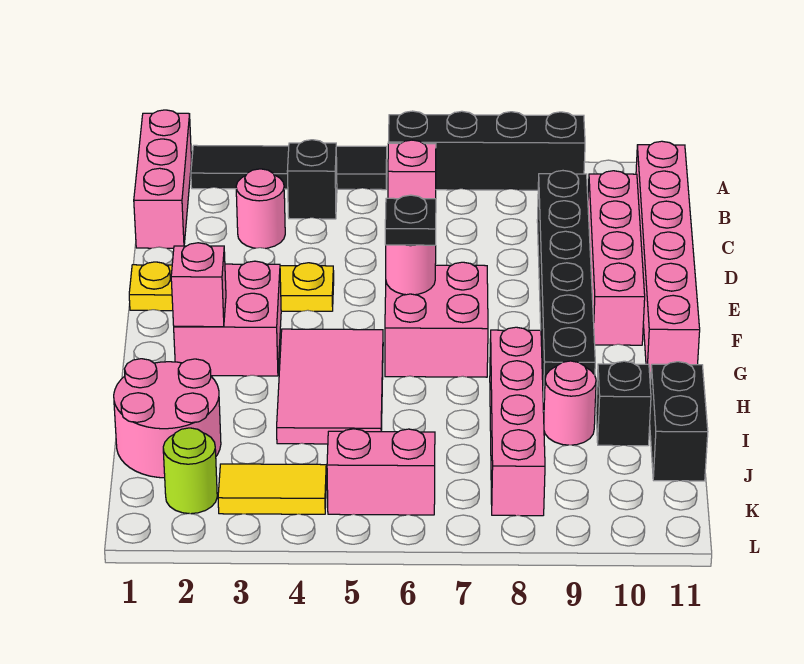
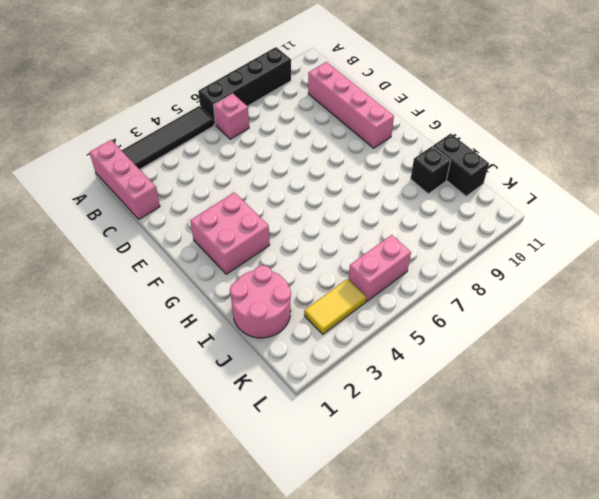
none -> black brick B4 level 1
none -> pink brick B11:G11 level 1
none -> pink round brick C3 level 1

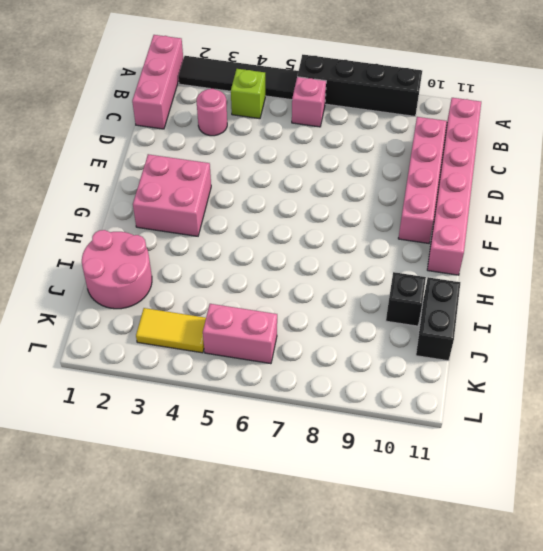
lime brick B4 level 1 -> black brick B4 level 1
none -> black brick C9:H9 level 1
none -> yellow plate E1:E4 level 1
none -> pink brick F6:G7 level 1

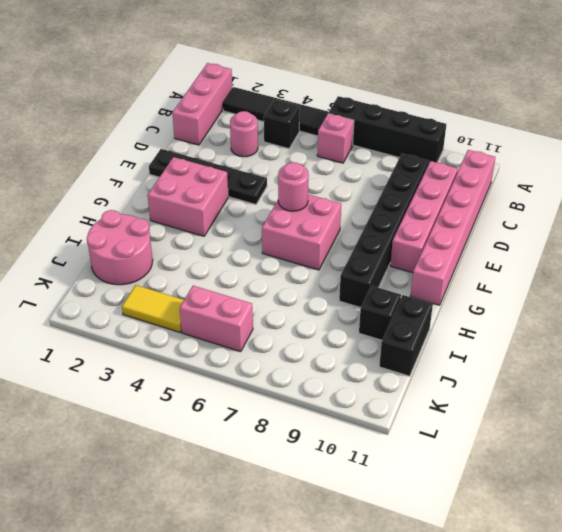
black plate E1:E4 level 1 -> yellow plate E1:E4 level 1
none -> pink tile G4:I5 level 1
none -> pink brick H8:K8 level 1
none -> pink round brick I9 level 1

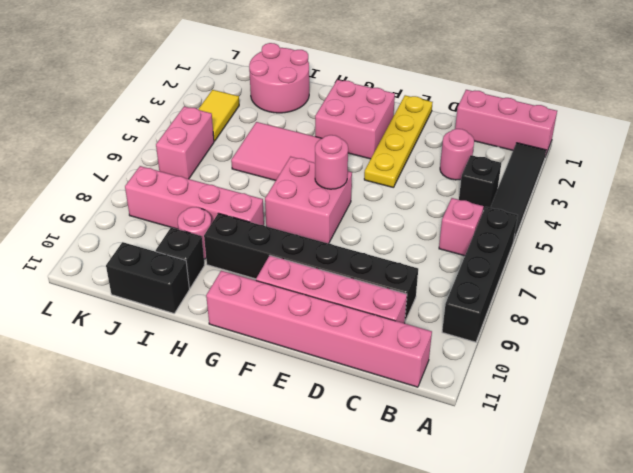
none -> lime round brick K2 level 1
none -> pink brick G2 level 2
none -> black plate F6 level 3

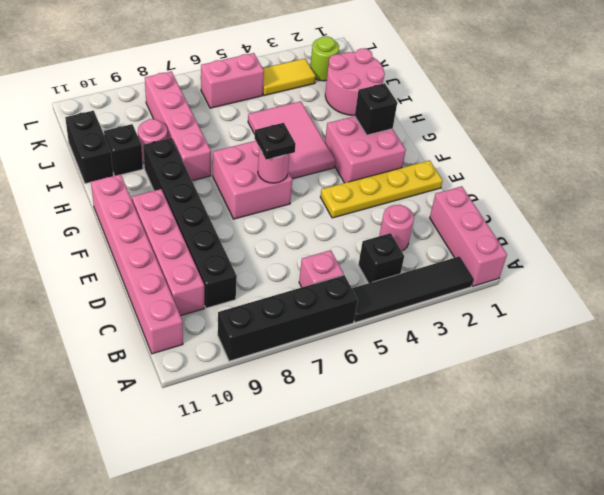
black brick G2 level 2 -> pink brick G2 level 2

